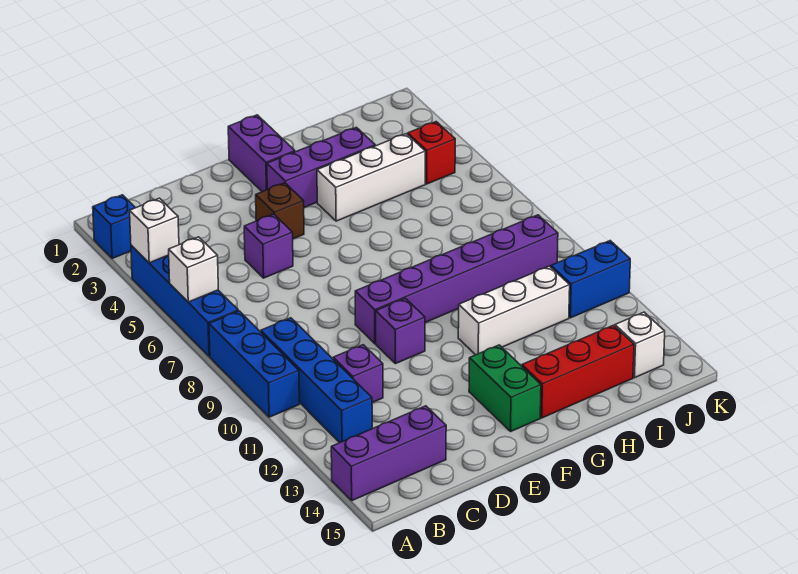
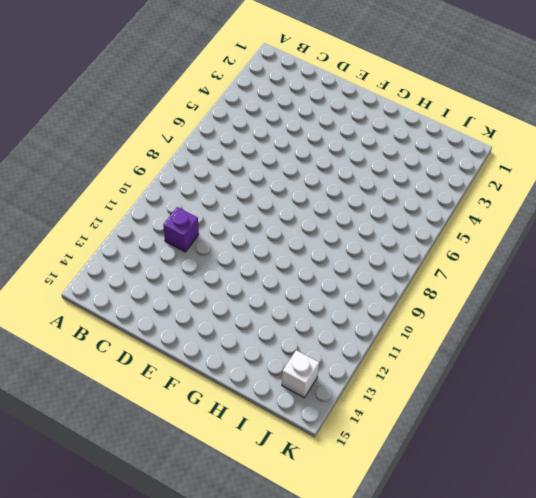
none -> blue brick A2 level 1
none -> blue brick A4:A7 level 1
none -> blue brick A8:A10 level 1

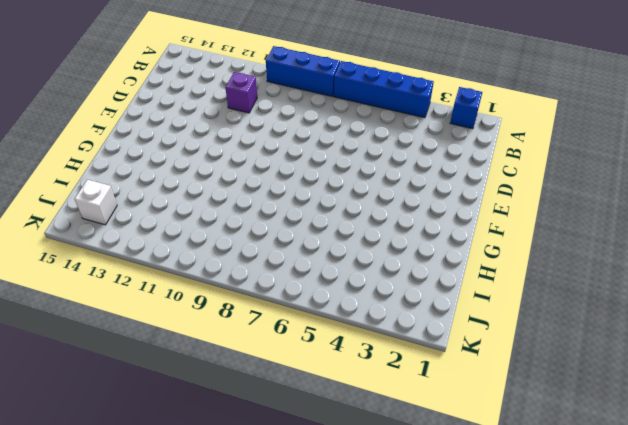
none -> purple brick A14:C14 level 1
none -> blue brick B9:B12 level 1
none -> purple brick D5 level 1

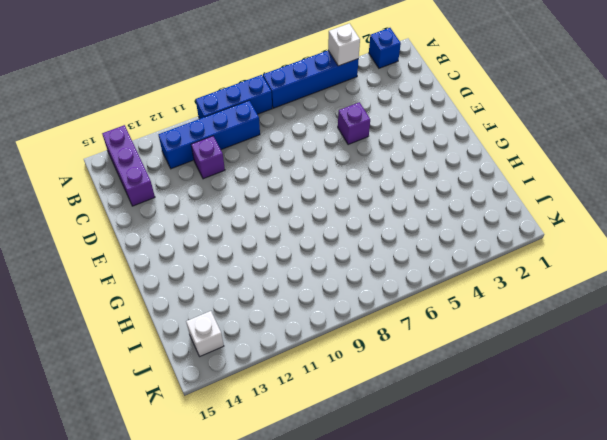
none -> brown brick E4 level 1
none -> purple brick E9:J9 level 1
none -> purple brick E10 level 1

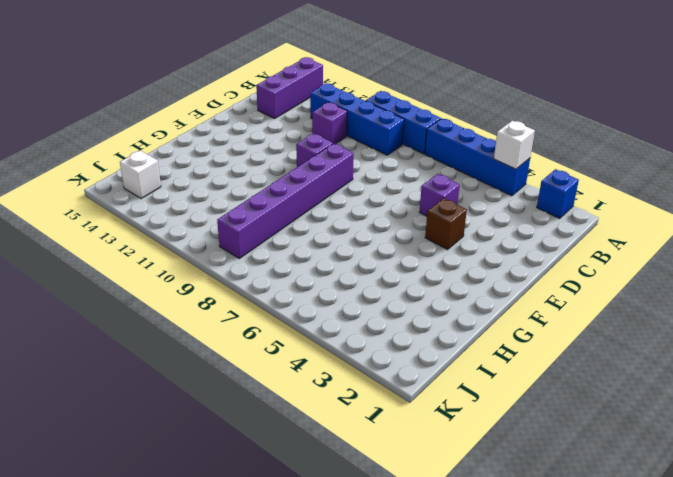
none -> purple brick F1:F2 level 1
none -> purple brick F3:H3 level 1
none -> green brick F13:F14 level 1

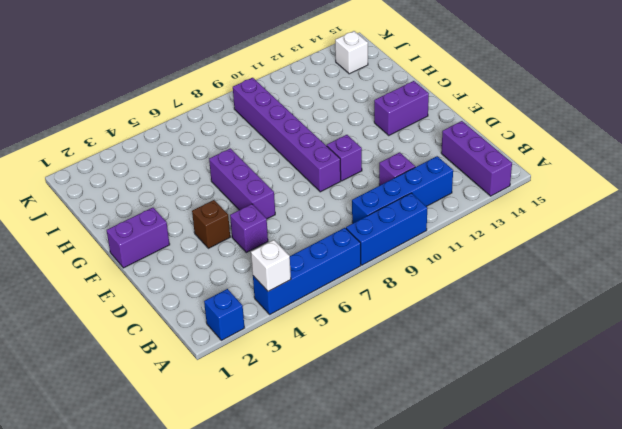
purple brick E6:G6 level 1 -> purple brick F3:H3 level 1
purple brick F13:F14 level 1 -> green brick F13:F14 level 1
none -> white brick G4:I4 level 1
none -> white brick G11:I11 level 1
none -> red brick G14:I14 level 1

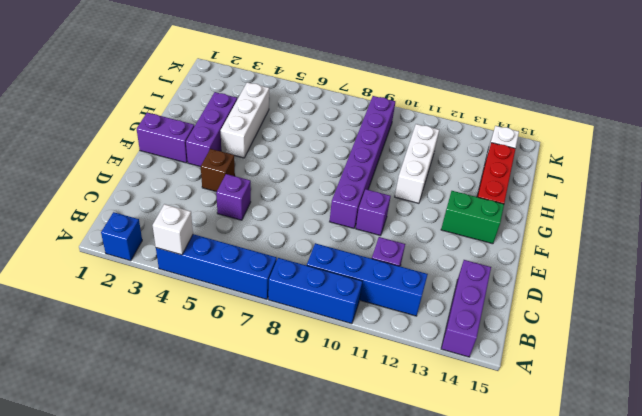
none -> red brick J4 level 1
none -> blue brick J11:K11 level 1
none -> white brick A6 level 2

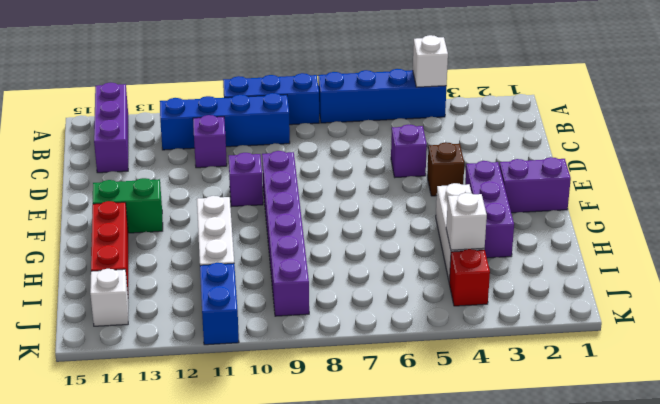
white brick I4 level 2 -> white brick A6 level 2
none -> blue brick A2 level 1

